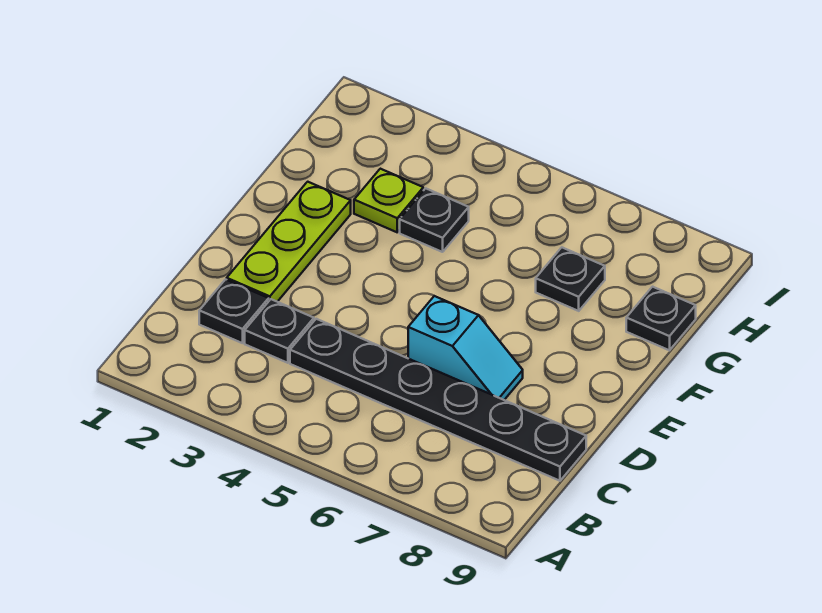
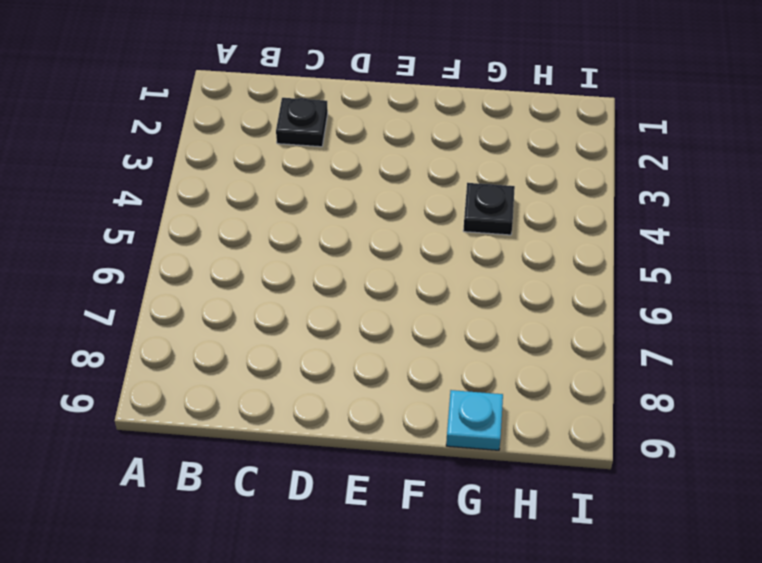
cyan plate G9 level 1 -> black plate G9 level 1
none -> black plate C3 level 1
none -> black plate C4:C9 level 1

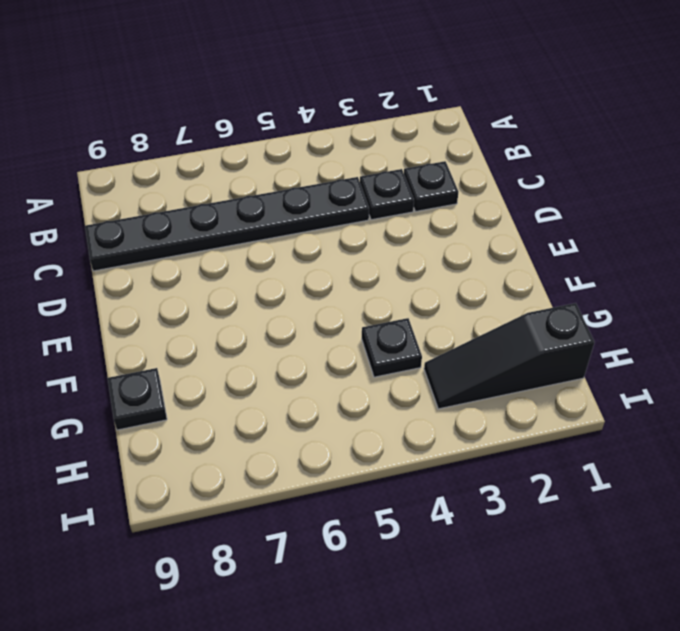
black slope H1:H3 level 1 top 1 -> none
none -> lime plate D2:F2 level 1
none -> cyan slope D6:D7 level 1 top 6

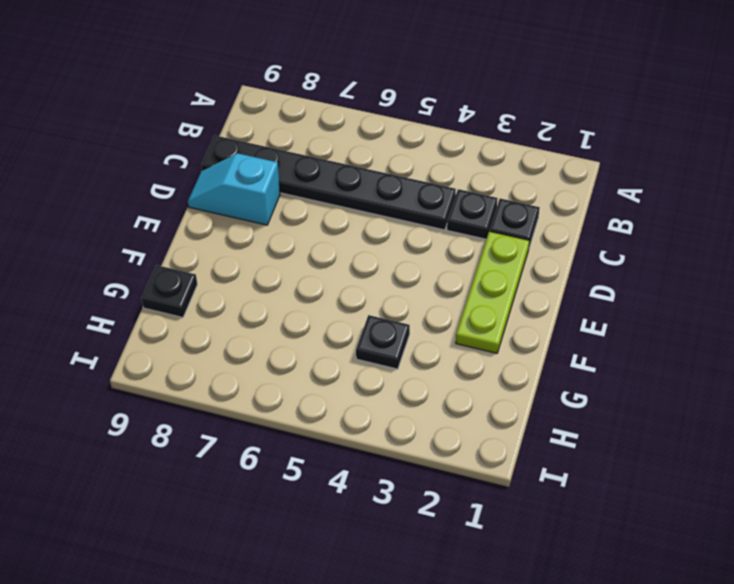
cyan slope D8:D9 level 1 top 8 -> cyan slope D6:D7 level 1 top 6
none -> lime plate G3 level 1
none -> black plate G7 level 1

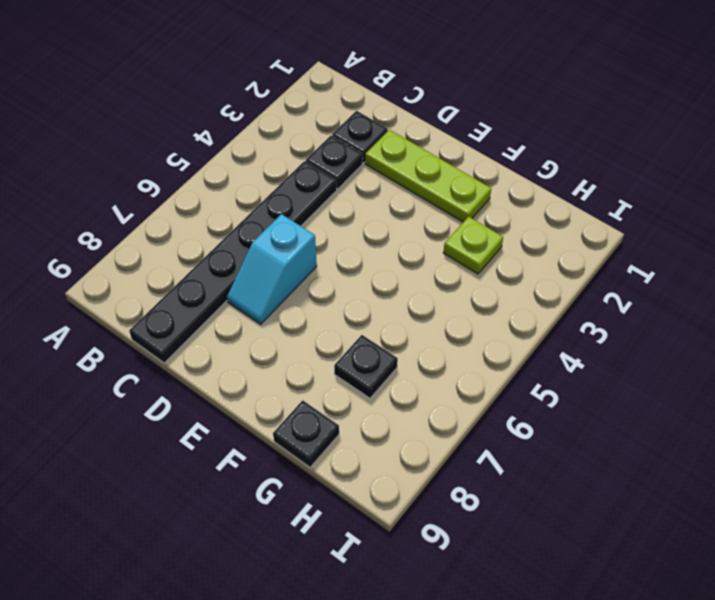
none -> black plate G4 level 1

